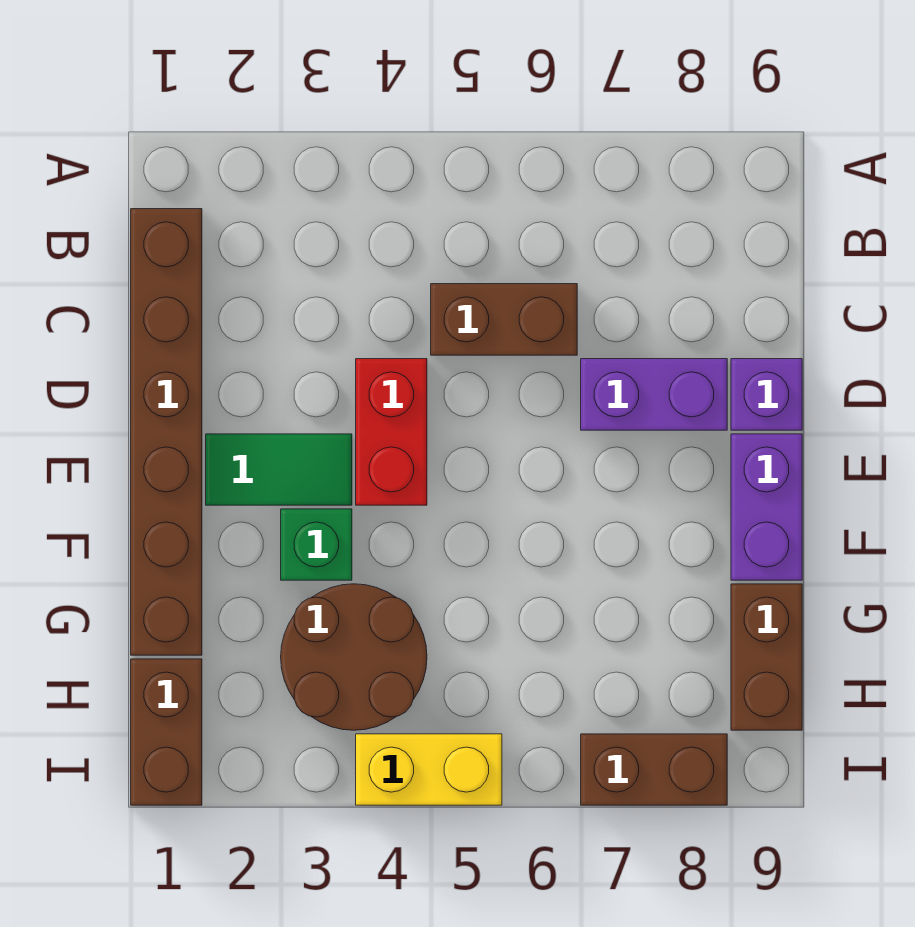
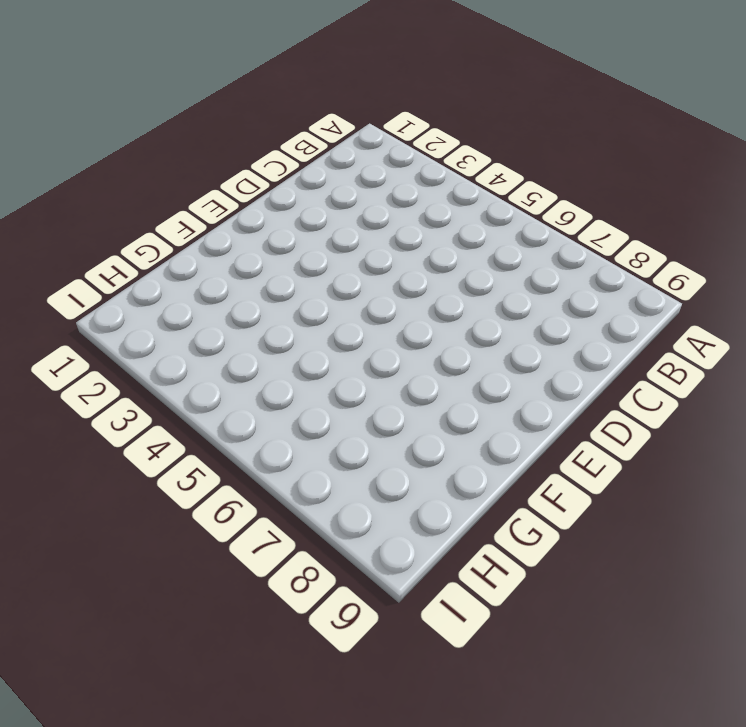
none -> brown brick B1:G1 level 1
none -> brown brick C5:C6 level 1
none -> red brick D4:E4 level 1

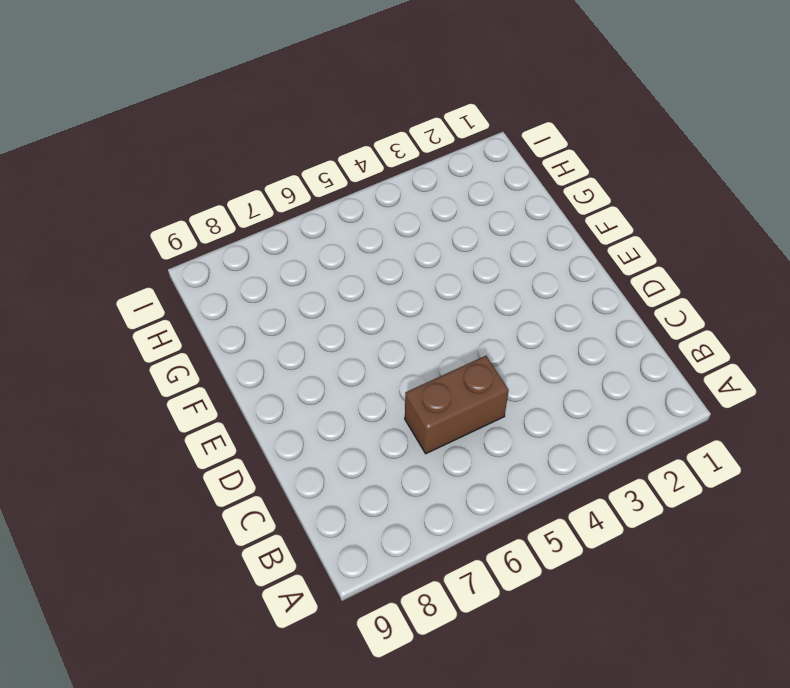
none -> brown brick B1:G1 level 1
none -> red brick D4:E4 level 1
none -> purple brick D7:D8 level 1

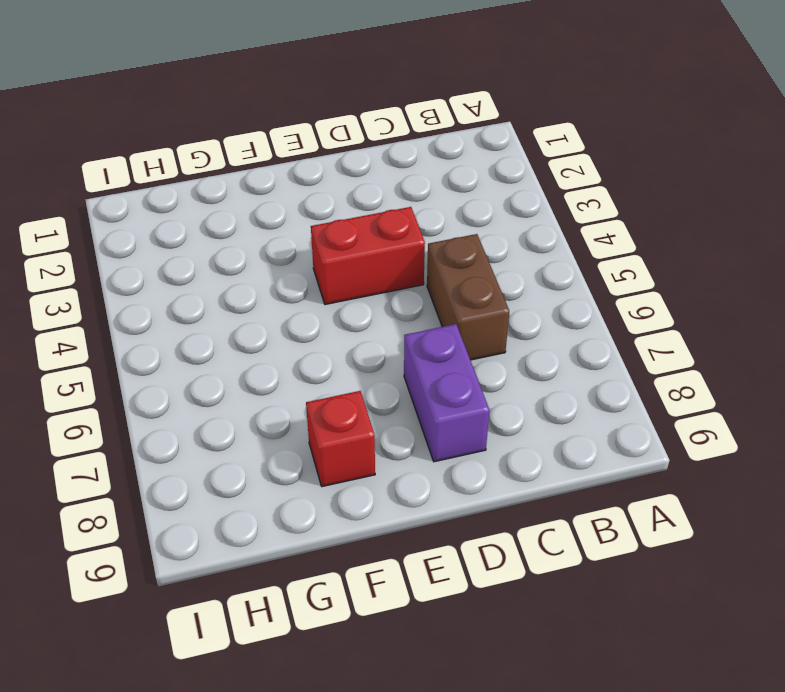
red brick F8 level 1 -> none
none -> brown brick B1:G1 level 1
none -> purple brick D9 level 1
none -> green tile E2:E3 level 1

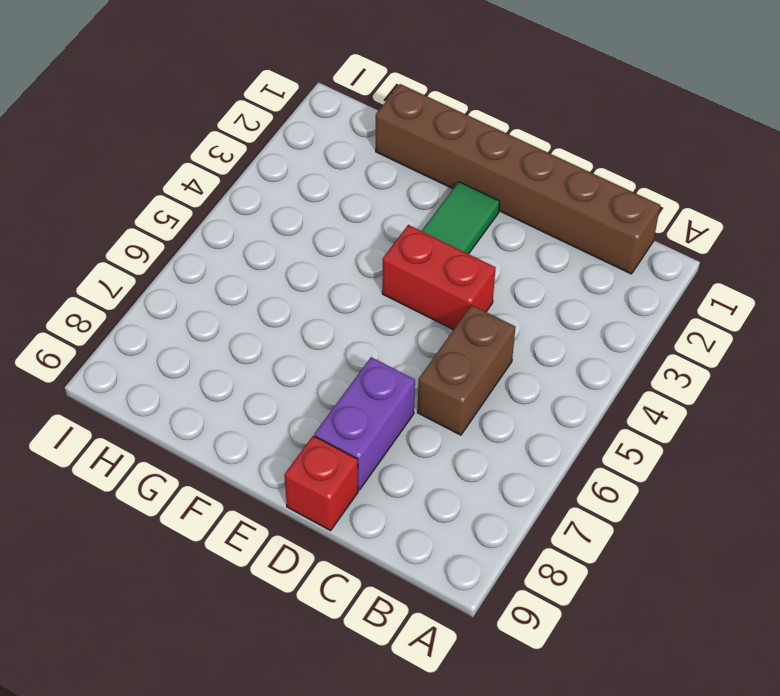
red brick D9 level 1 -> purple brick D9 level 1
none -> purple brick E9:F9 level 1
none -> green brick F3 level 1
none -> brown round brick G3:H4 level 1

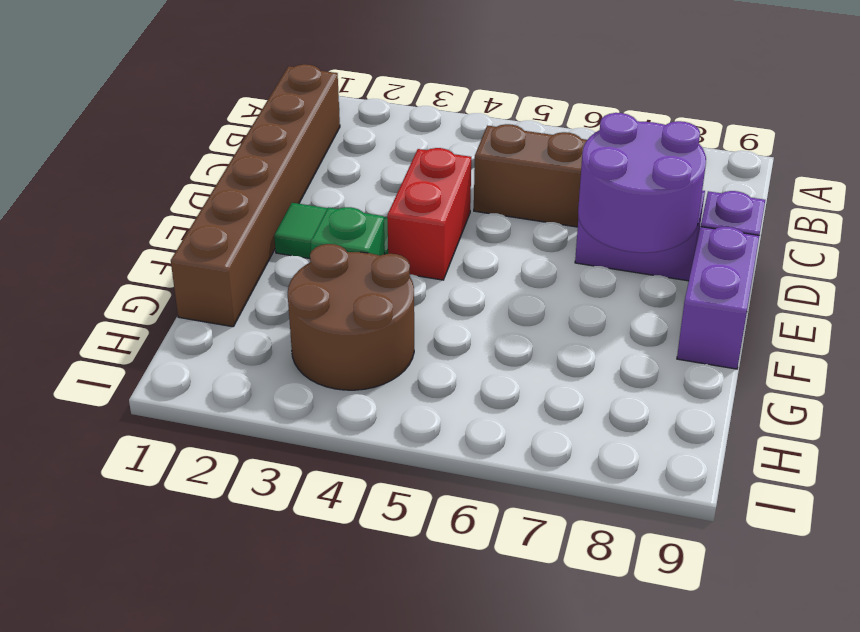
purple round brick D7:E8 level 2 -> none
none -> brown brick G9:H9 level 1
none -> brown brick H1:I1 level 1
none -> yellow brick I4:I5 level 1

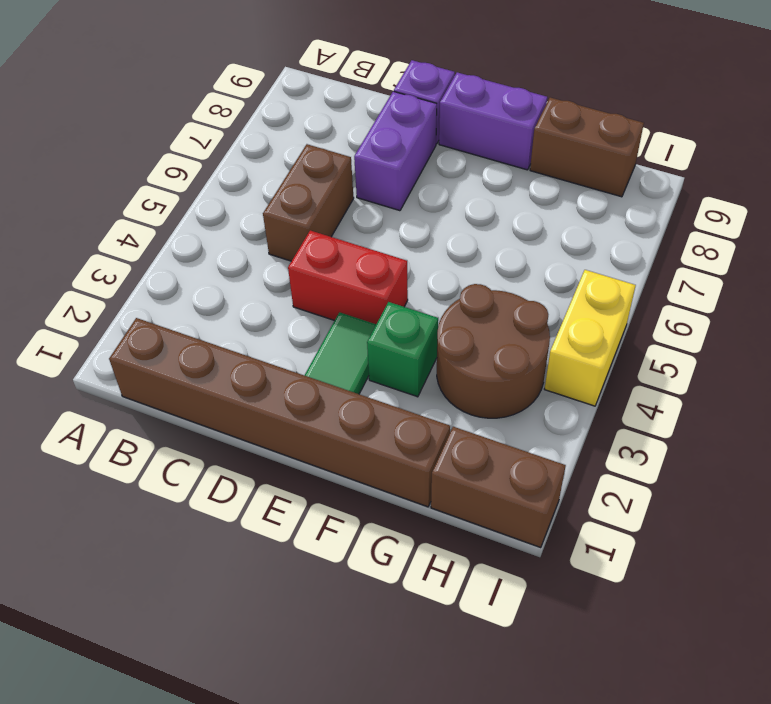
none -> brown brick I7:I8 level 1

